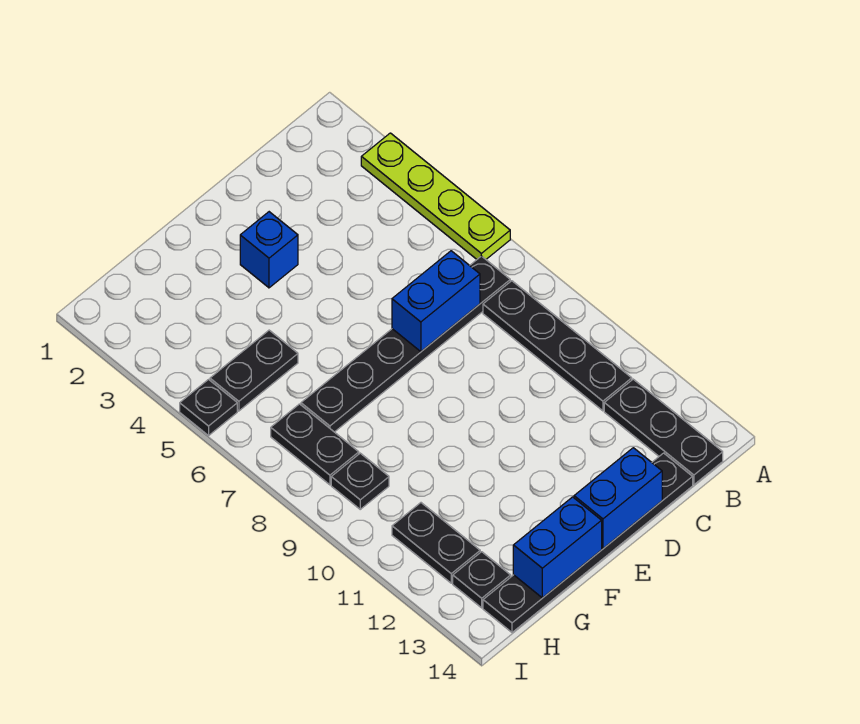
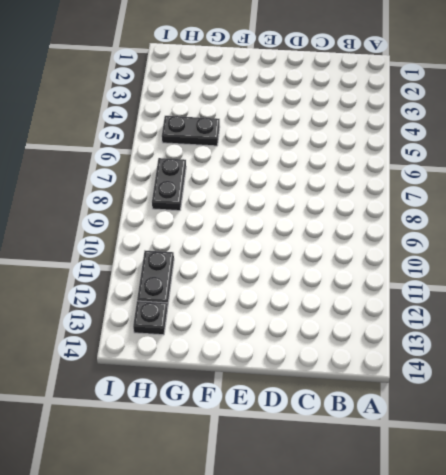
none -> lime plate A3:A6 level 1
none -> black plate B7:G7 level 1
none -> black plate B8:B11 level 1

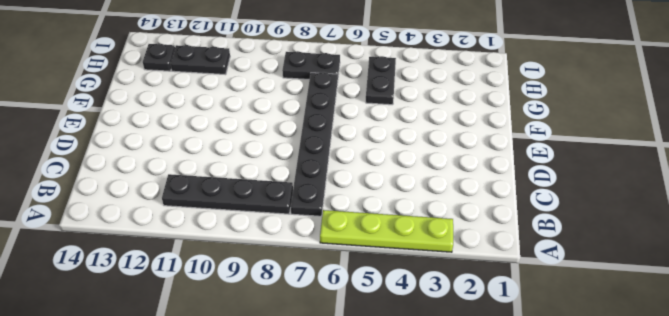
none -> black plate B12:B14 level 1
none -> black plate C14:H14 level 1
none -> blue brick E3 level 1

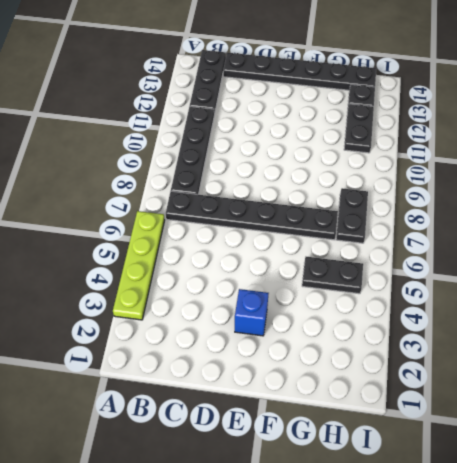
none -> black plate H9 level 1
none -> black plate I5 level 1
none -> blue brick C7:D7 level 2

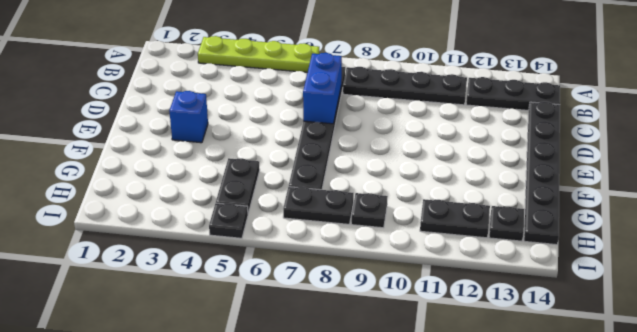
none -> blue brick D14:E14 level 2
none -> blue brick F14:G14 level 2

